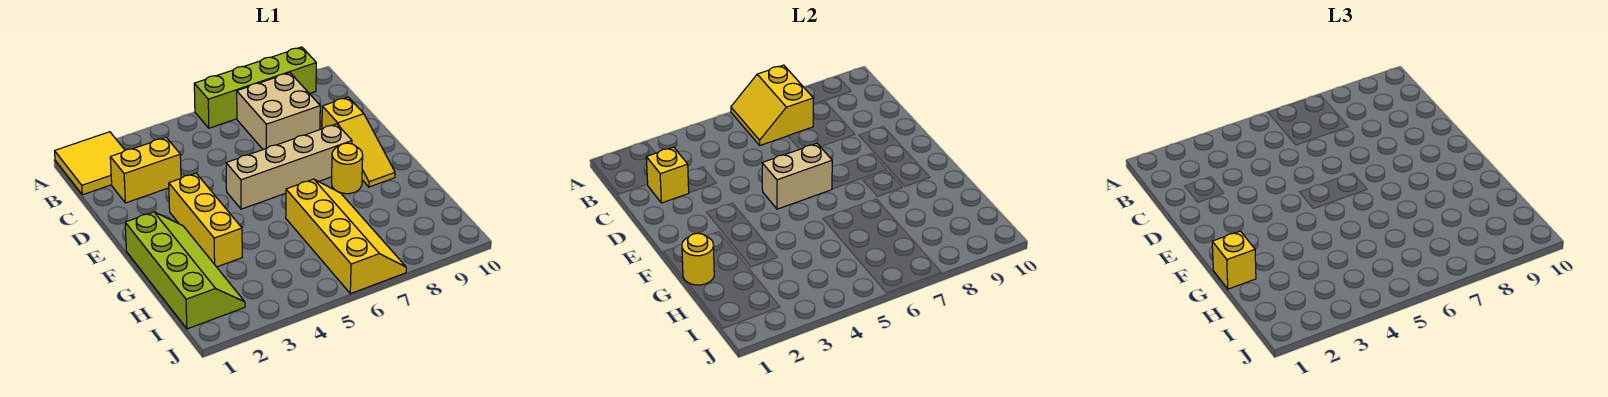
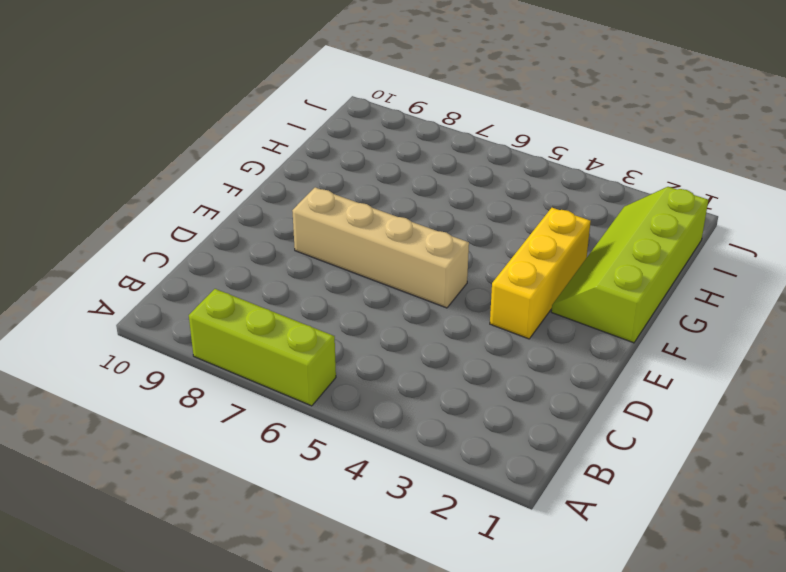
lime brick A6:A8 level 1 -> lime brick A6:A9 level 1
none -> yellow tile A1:B2 level 1
none -> tan brick B7:C8 level 1
none -> yellow brick C2:C3 level 1

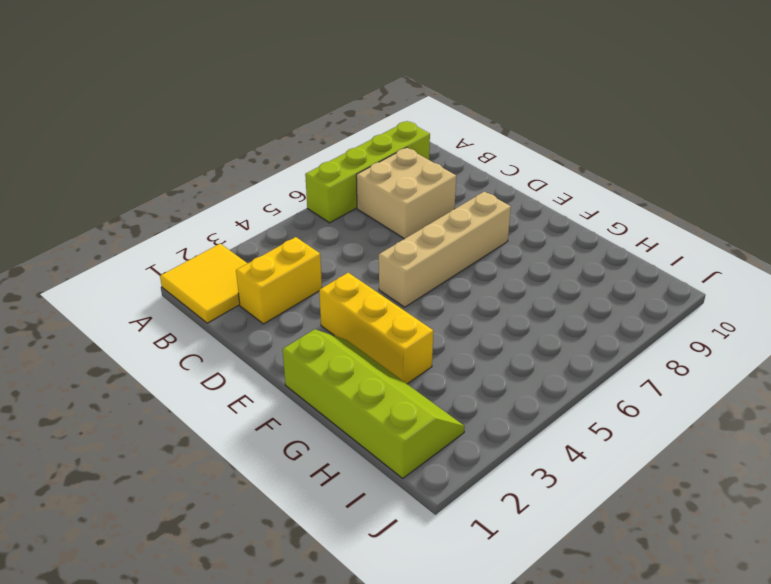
none -> yellow slope D9:F9 level 1 top D
none -> yellow round brick F8 level 1
none -> yellow slope G6:J7 level 1 top 6

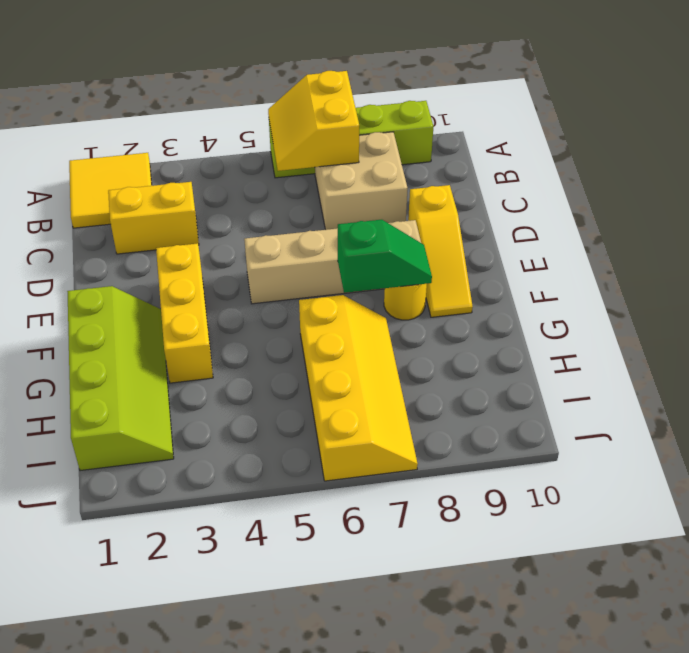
green slope F7:F8 level 2 top 7 -> none
none -> yellow brick C2 level 2
none -> tan brick E5:E6 level 2
none -> yellow round brick G1 level 2

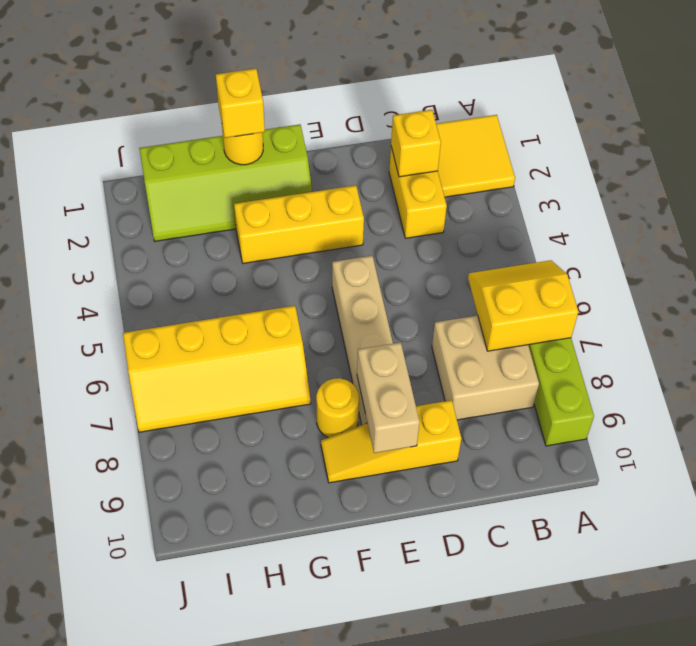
tan brick E8:E9 level 2 -> tan brick E5:E6 level 2

